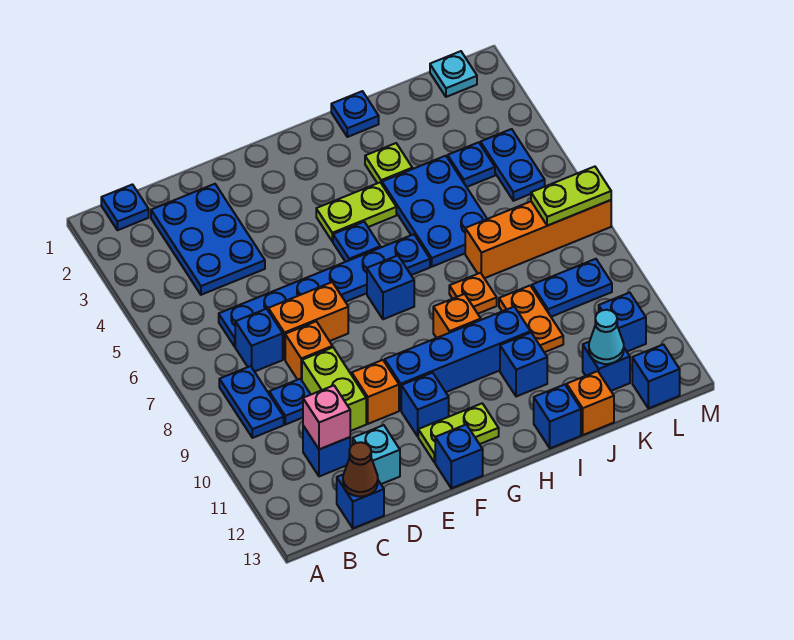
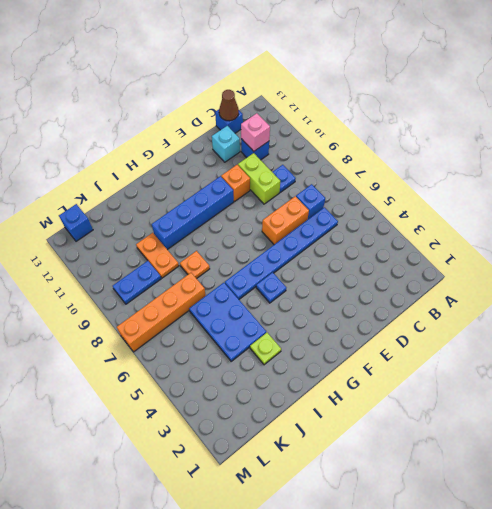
none -> blue plate B1 level 1
none -> blue plate B8:B9 level 1
none -> blue plate C2:D4 level 1
none -> orange brick D8 level 1

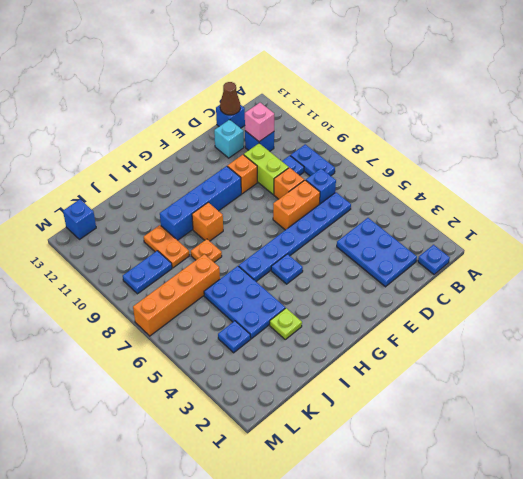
none -> blue brick F11 level 1
none -> lime plate F12:G12 level 1
none -> blue brick F13 level 1
none -> lime plate G4:H4 level 1

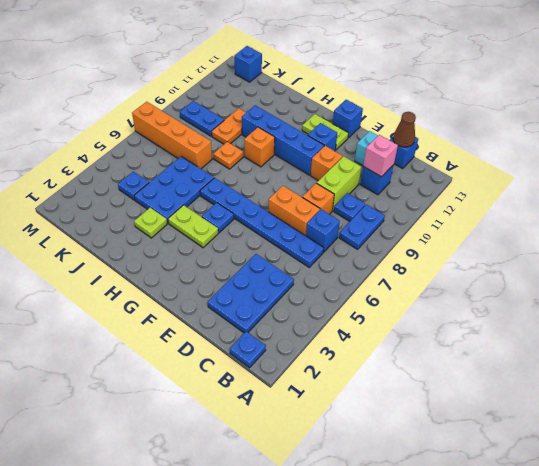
none -> blue brick G7 level 1
none -> blue plate I1 level 1
none -> blue brick I11 level 1
none -> blue brick I13 level 1

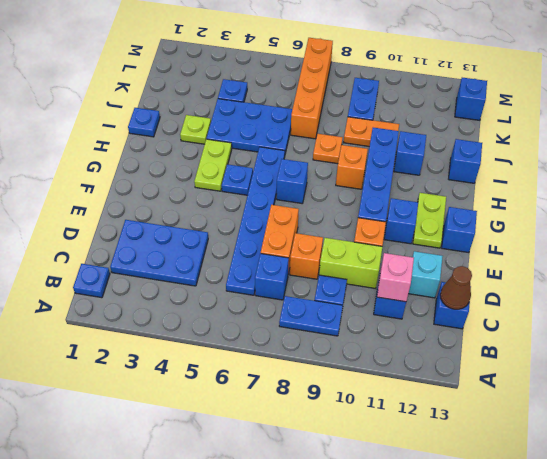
none -> orange brick J13 level 1
none -> blue brick K12 level 1
none -> cyan plate L1 level 1
none -> blue plate L4:L5 level 1

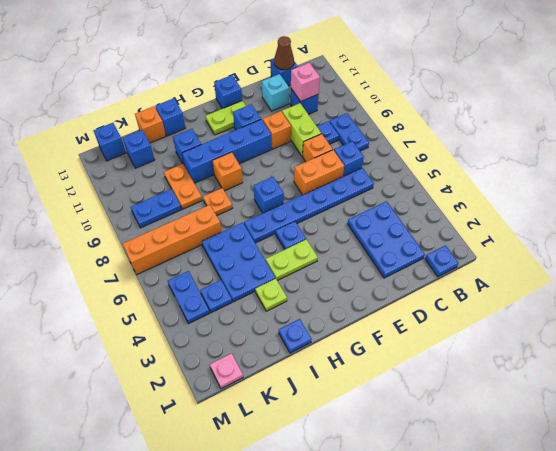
pink plate L1 level 1 -> cyan plate L1 level 1
none -> blue brick L11 level 1
none -> cyan cone K12 level 2
none -> lime plate L7:M7 level 2

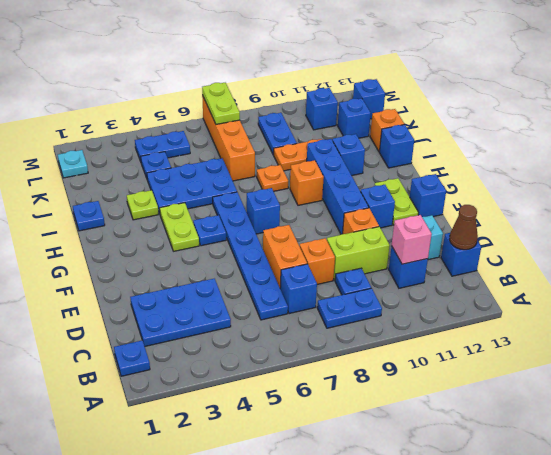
none -> cyan cone K12 level 2

